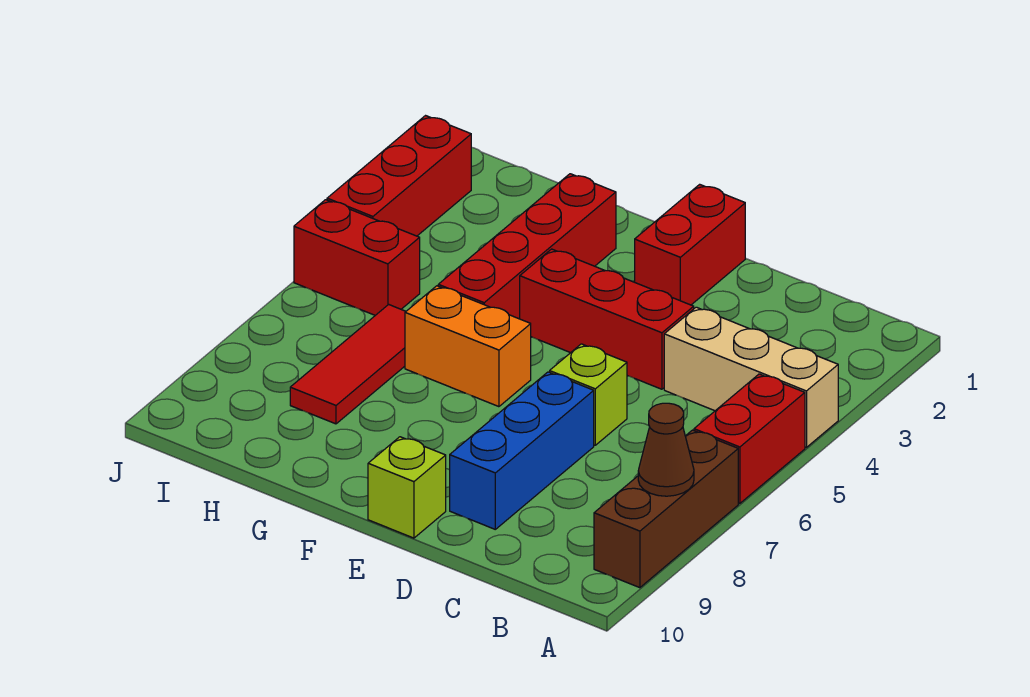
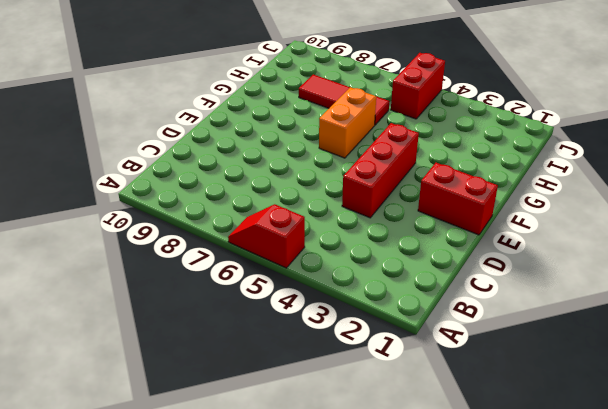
red slope A5:A6 level 1 top 5 -> red brick A5:A6 level 1
none -> tan brick A4:C4 level 1
none -> brown brick A7:A9 level 1
none -> lime brick D6 level 1

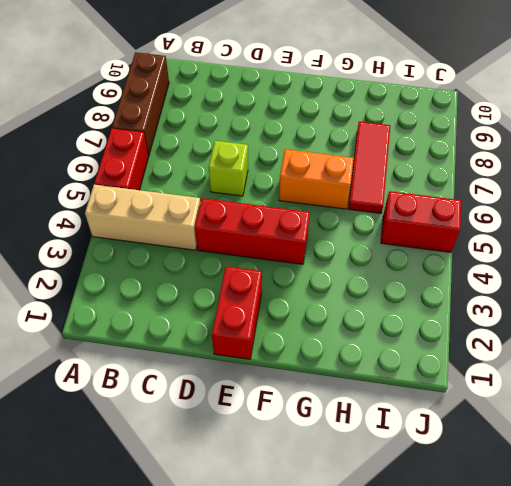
none -> blue brick D7:D9 level 1
none -> lime brick E10 level 1
none -> red brick G2:G5 level 1

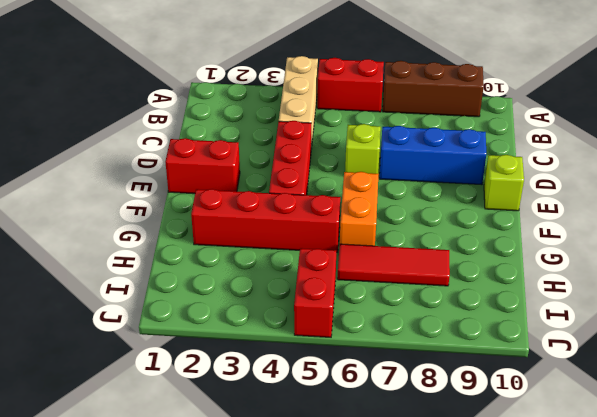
none -> red brick J2:J4 level 1
none -> brown cone A8 level 2

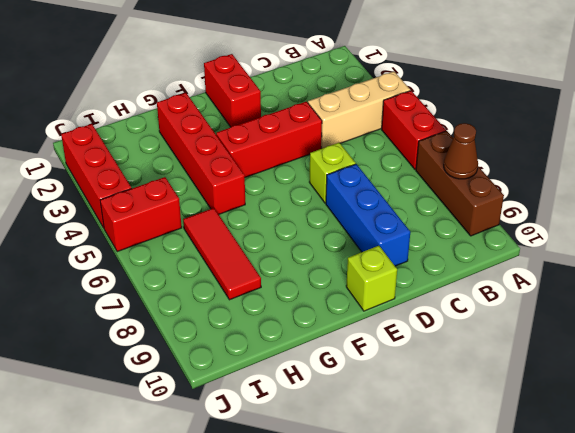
none -> orange brick F6:G6 level 1

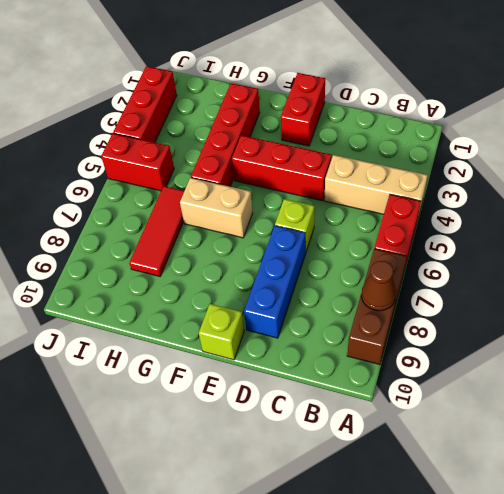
tan brick F6:G6 level 1 -> orange brick F6:G6 level 1

